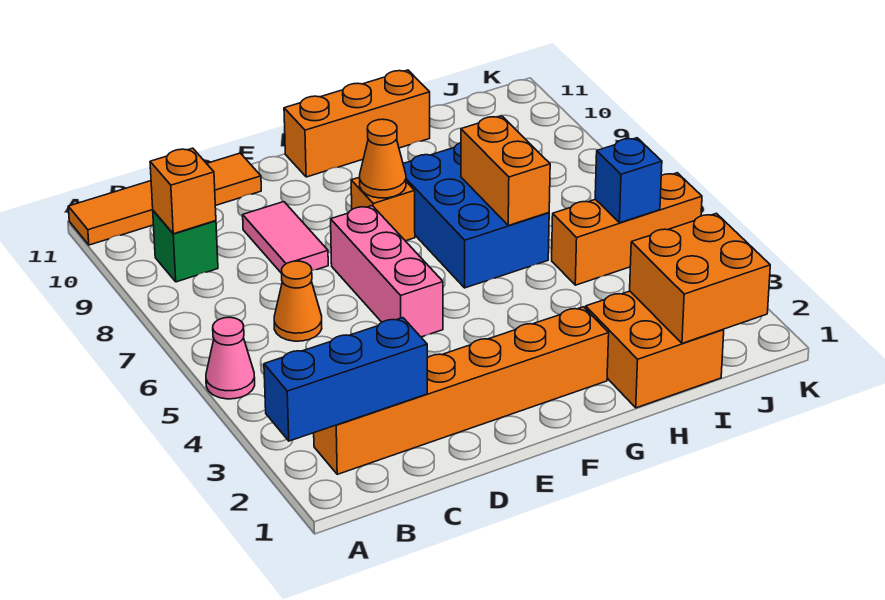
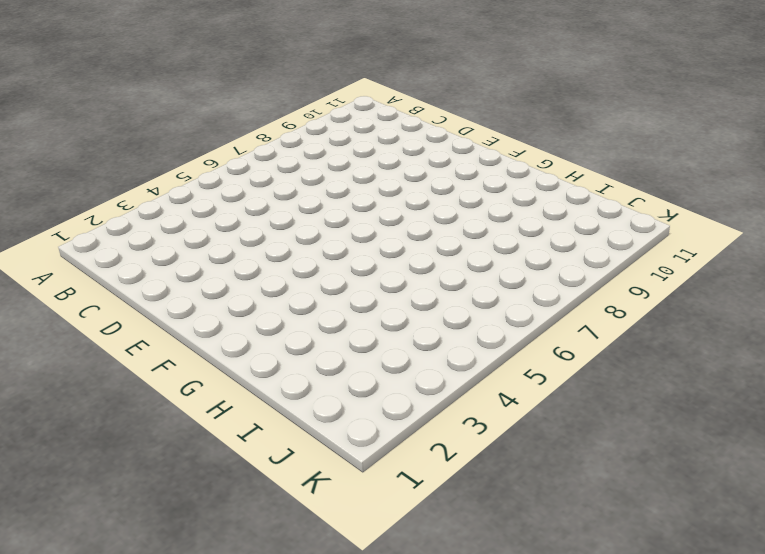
none -> pink cone A5 level 1
none -> orange tile A11:D11 level 1
none -> orange brick B2:G2 level 1

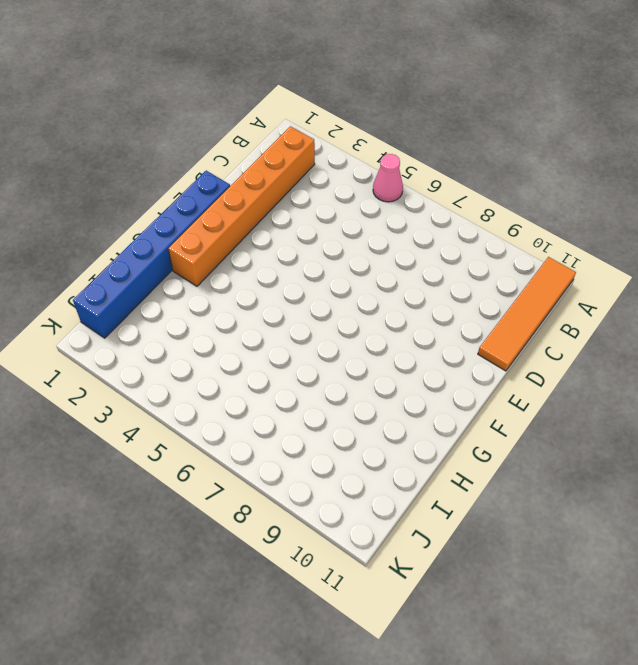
blue brick E1:J1 level 1 -> orange brick H1:I2 level 1
none -> green brick B9 level 1
none -> orange cone C6 level 1
none -> pink tile D8:D9 level 1

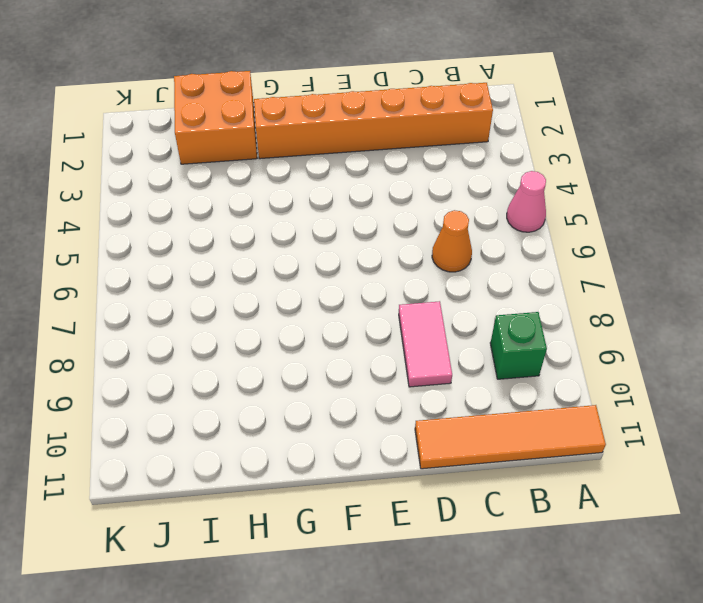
none -> pink brick E5:E7 level 1
none -> orange brick F8 level 1
none -> orange brick F11:H11 level 1

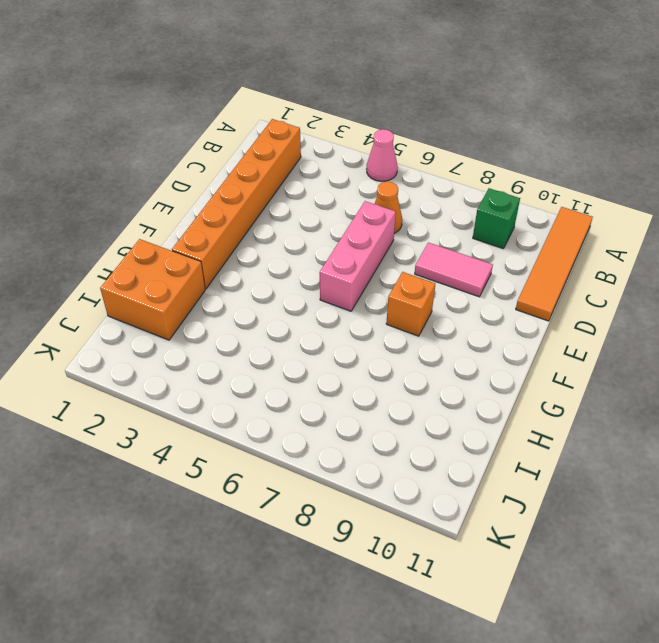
pink brick D6:F6 level 1 -> pink brick E5:E7 level 1
none -> orange brick F11:H11 level 1
none -> blue brick G6:H8 level 1
none -> orange brick I5:K5 level 1

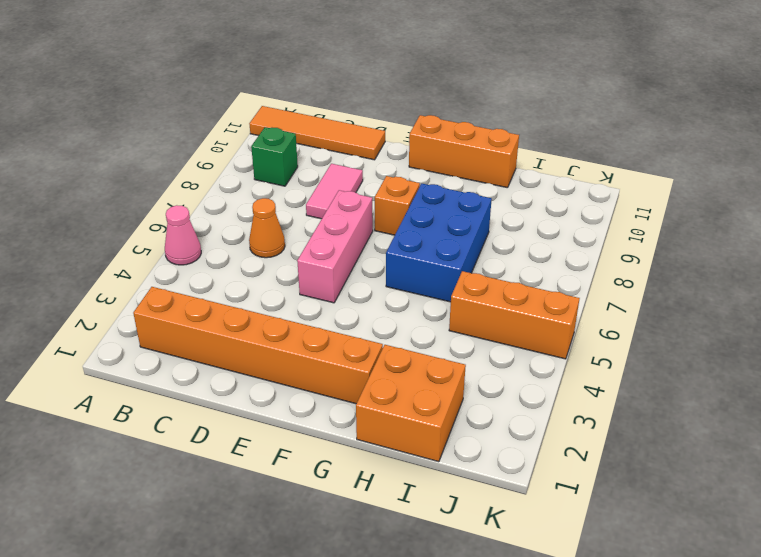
none -> blue brick A2:C2 level 2
none -> orange brick B9 level 2
none -> orange cone F8 level 2

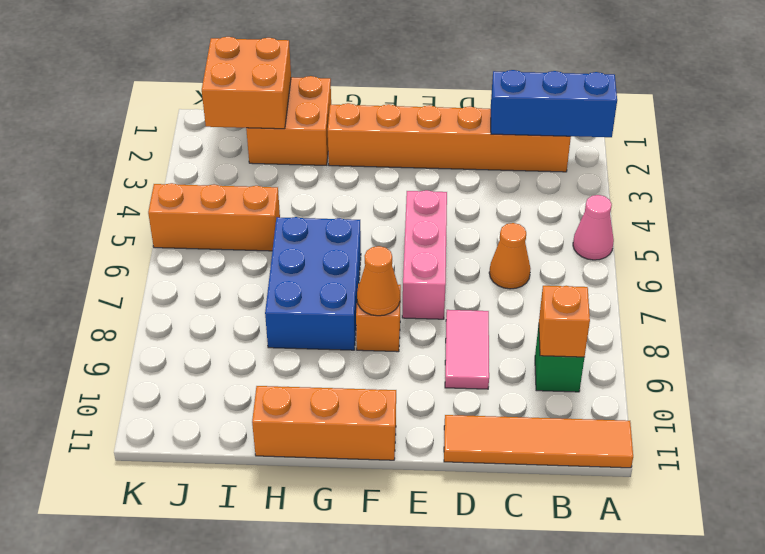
none -> orange brick H6:H7 level 2
none -> blue brick J5 level 2

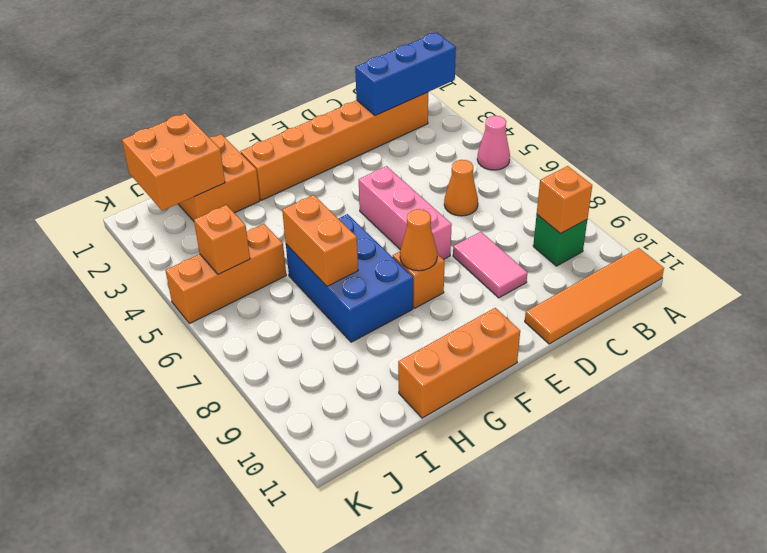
orange brick J5 level 2 -> blue brick J5 level 2

